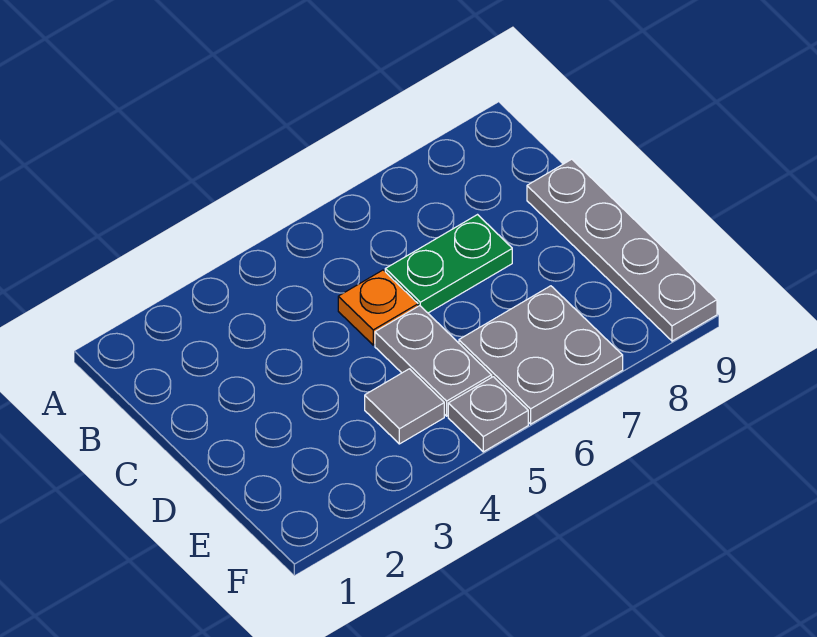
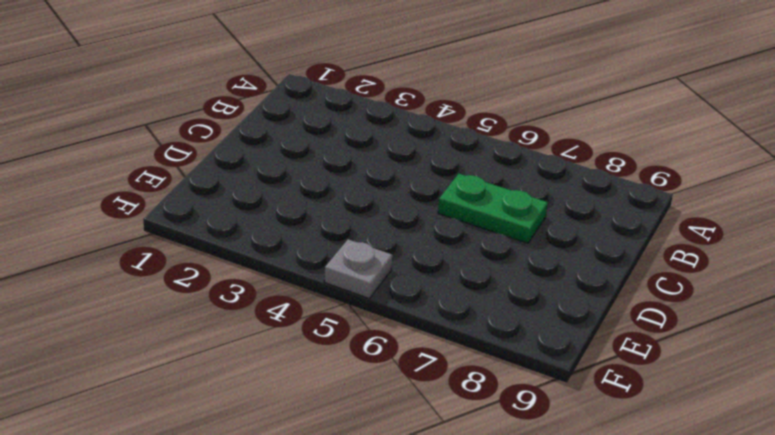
none -> orange plate C5 level 1
none -> grey plate C9:F9 level 1

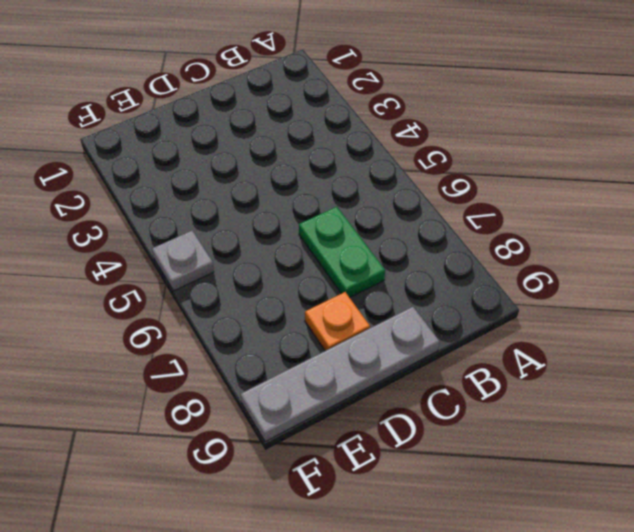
orange plate D8 level 1 -> orange plate C5 level 1
none -> grey plate D5:E5 level 1
none -> grey tile E4 level 1

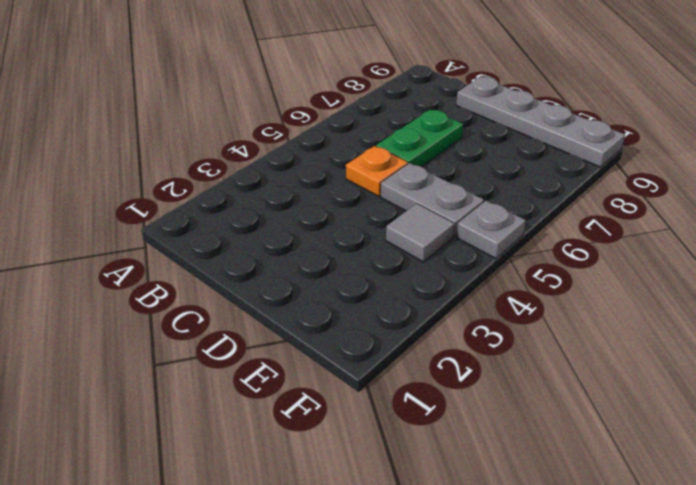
none -> grey plate E6:F7 level 1

